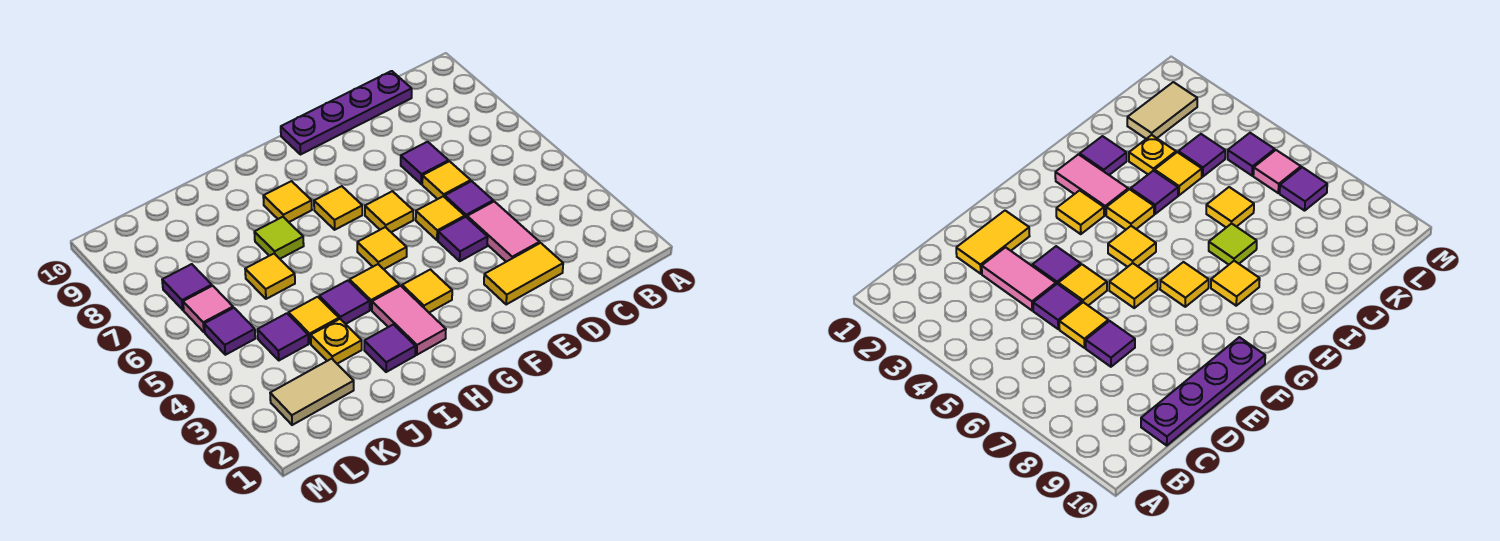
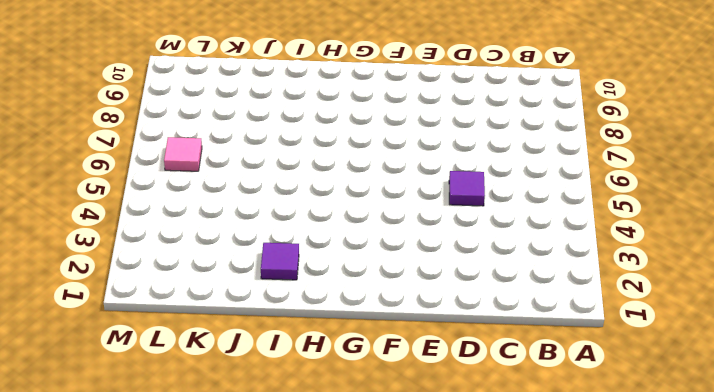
none -> purple plate C10:F10 level 1
none -> yellow tile D2:E2 level 1
none -> pink tile D3:D4 level 1

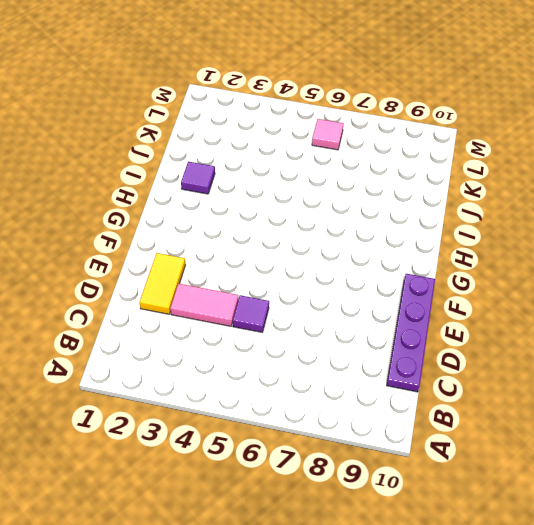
none -> yellow tile D6 level 1
none -> purple tile D7 level 1
none -> purple tile E4 level 1

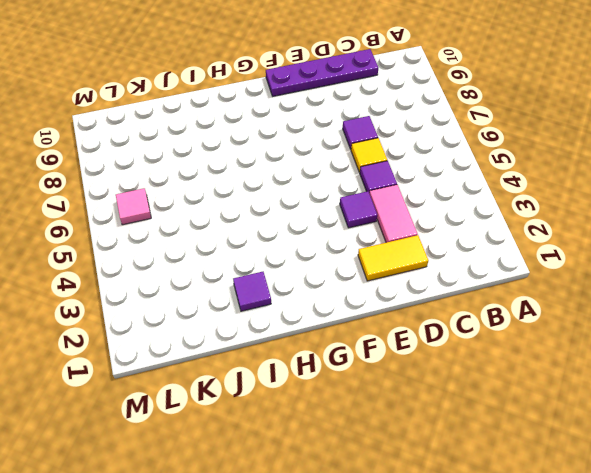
none -> yellow tile E5 level 1
none -> yellow tile F6 level 1
none -> yellow tile G3 level 1

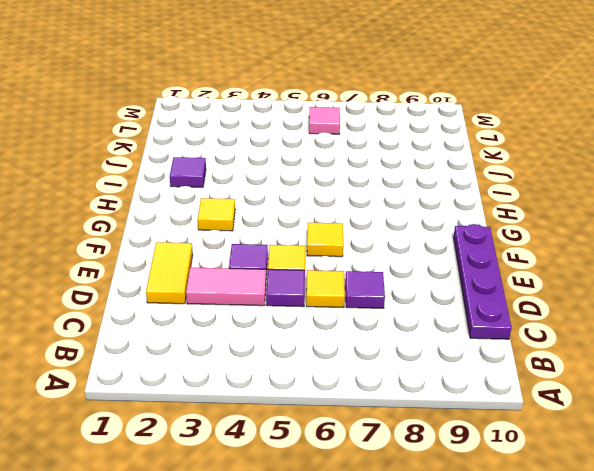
none -> yellow tile G5 level 1
none -> yellow tile G7 level 1
none -> pink tile H2:H3 level 1

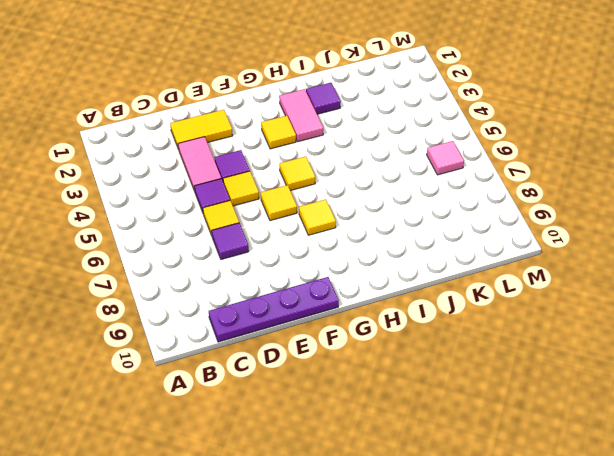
none -> yellow tile H4 level 1
none -> yellow tile H8 level 1
none -> purple tile I4 level 1

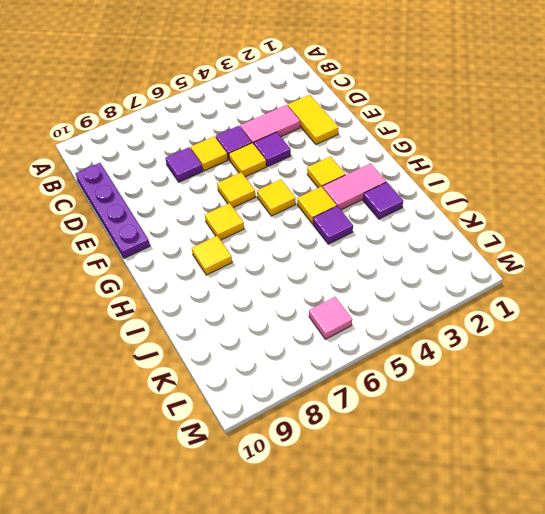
none -> lime tile I7 level 1
none -> yellow plate J3 level 1
none -> yellow tile J4 level 1

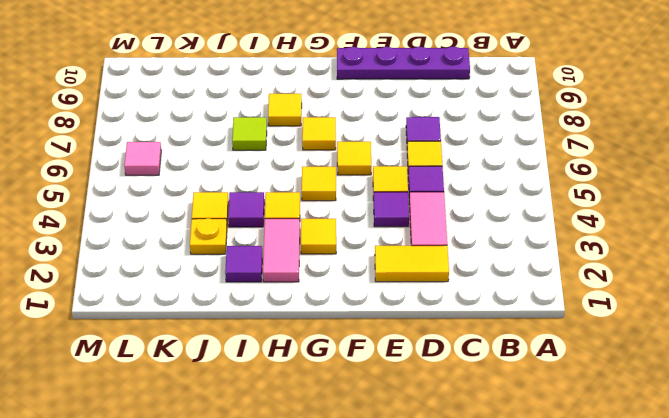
none -> yellow tile J6 level 1
none -> tan tile K2:L2 level 1
none -> purple tile K4 level 1

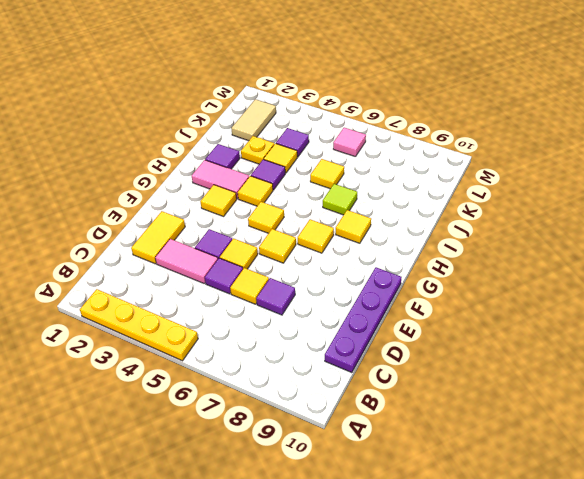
yellow plate A2:A5 level 1 -> none
none -> purple tile L5 level 1
none -> purple tile L7 level 1

